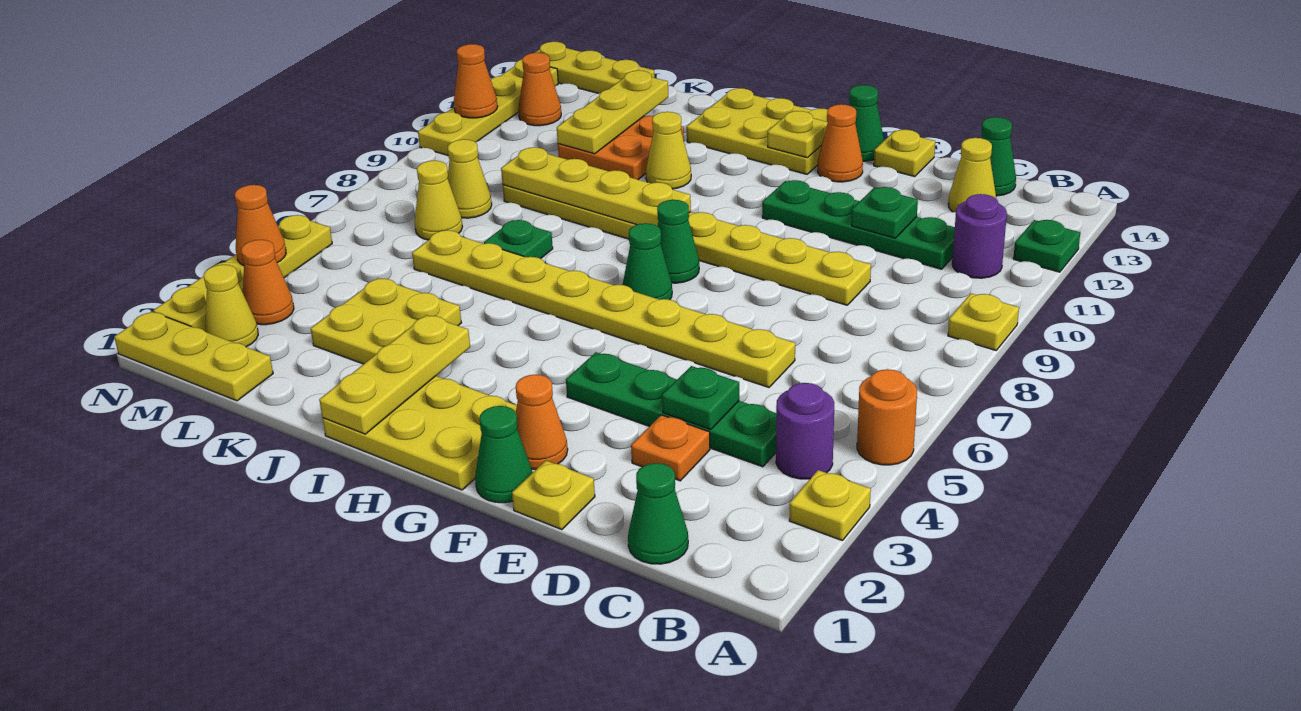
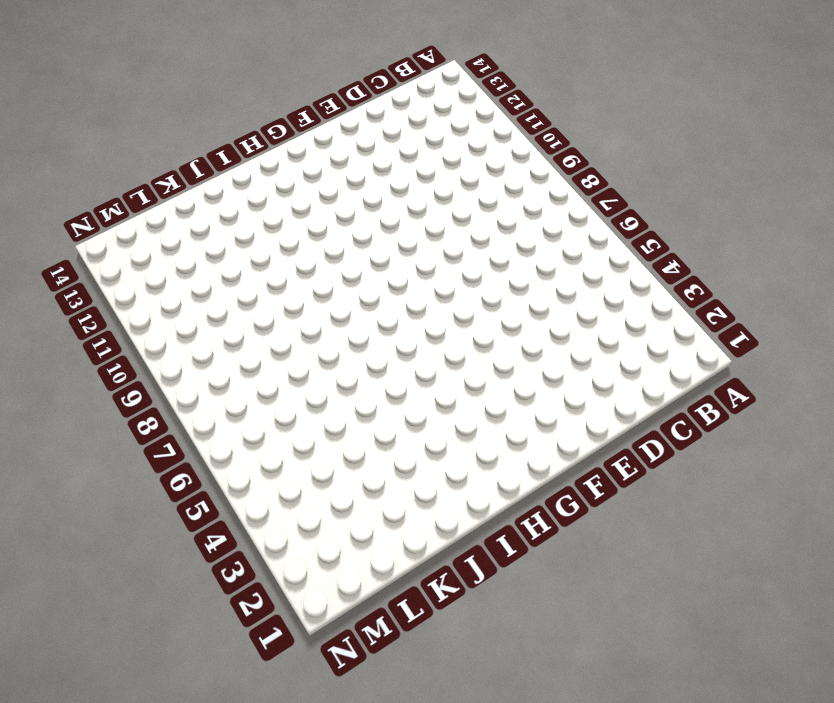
none -> yellow plate A3 level 1
none -> orange round brick A5 level 1
none -> yellow plate A9 level 1
none -> green plate A12 level 1

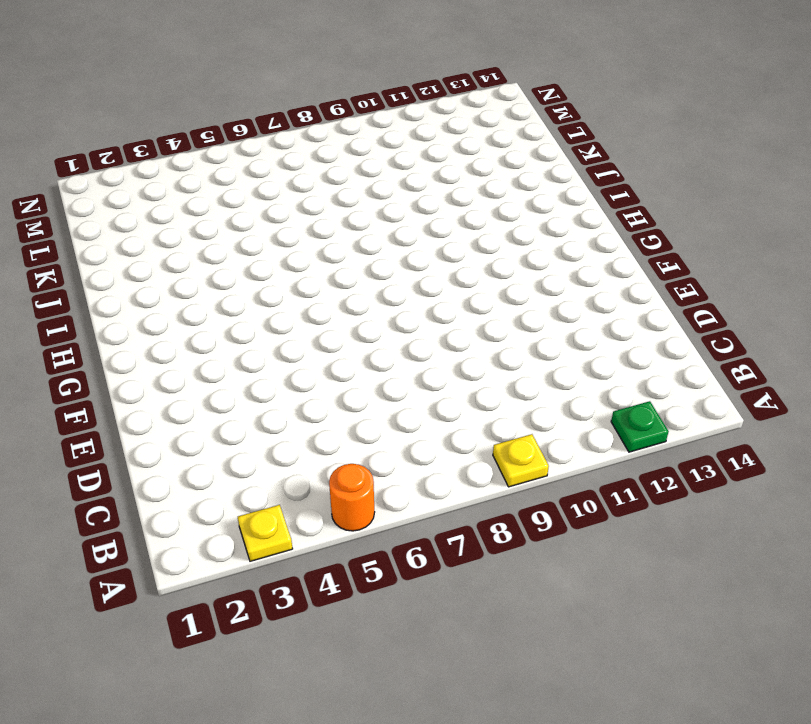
none -> purple round brick B4 level 1
none -> purple round brick B11 level 1
none -> green cone C1 level 1
none -> green plate C4:F4 level 1

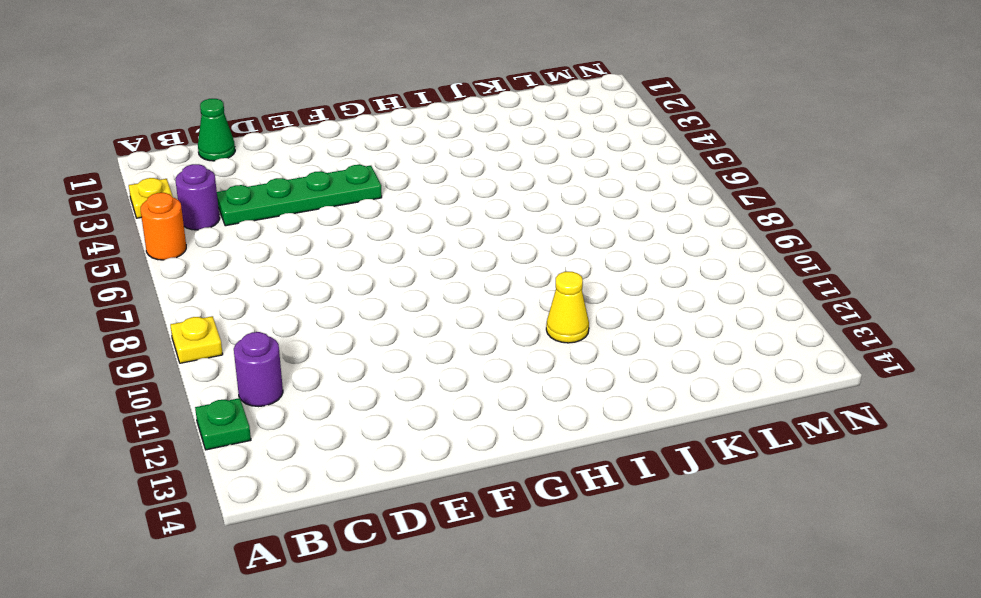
none -> green plate C11:F11 level 1
none -> yellow cone C13 level 1
none -> green cone C14 level 1
none -> orange plate D3 level 1

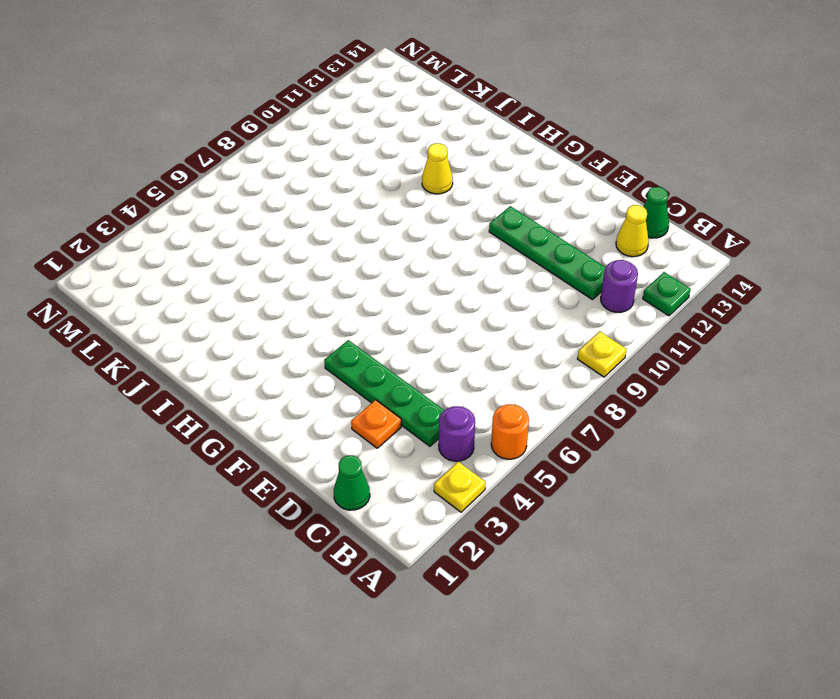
none -> yellow plate D6:K6 level 1
none -> yellow plate D9:K9 level 1
none -> yellow plate E1 level 1
none -> yellow plate E14 level 1

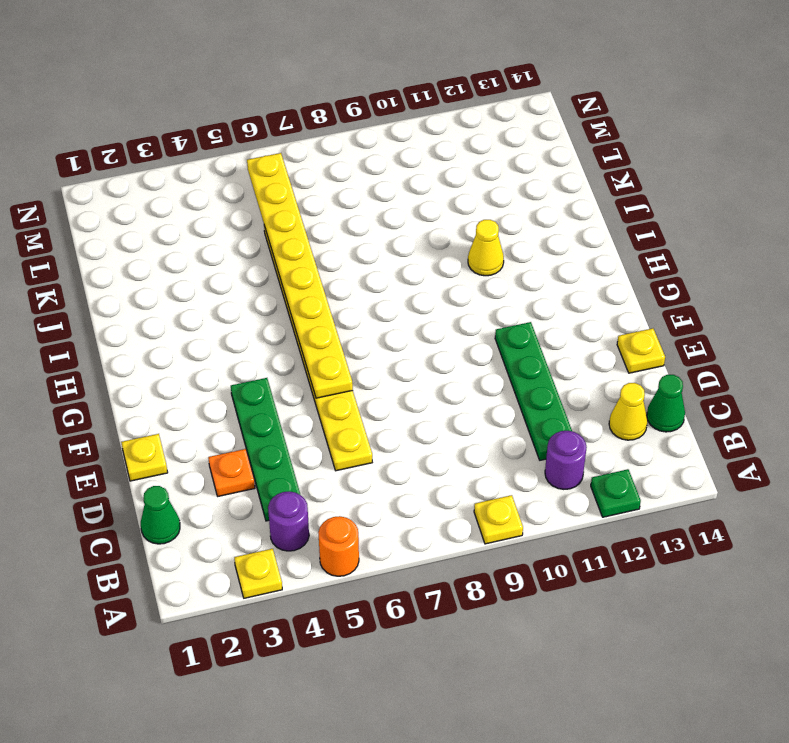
yellow plate F6:M6 level 2 -> yellow plate D9:K9 level 1
none -> green cone F1 level 1
none -> orange cone F2 level 1
none -> orange cone F13 level 1
none -> green cone F14 level 1

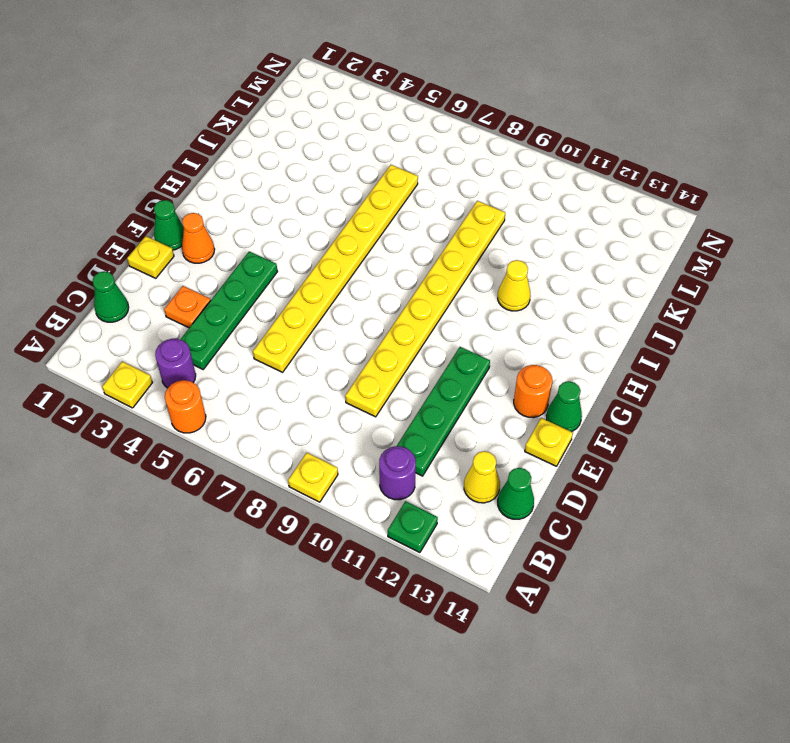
orange round brick F13 level 1 -> orange cone F13 level 1
none -> yellow plate G1:I2 level 1
none -> green cone G7 level 1
none -> green cone G8 level 1
none -> yellow plate G13:I14 level 1

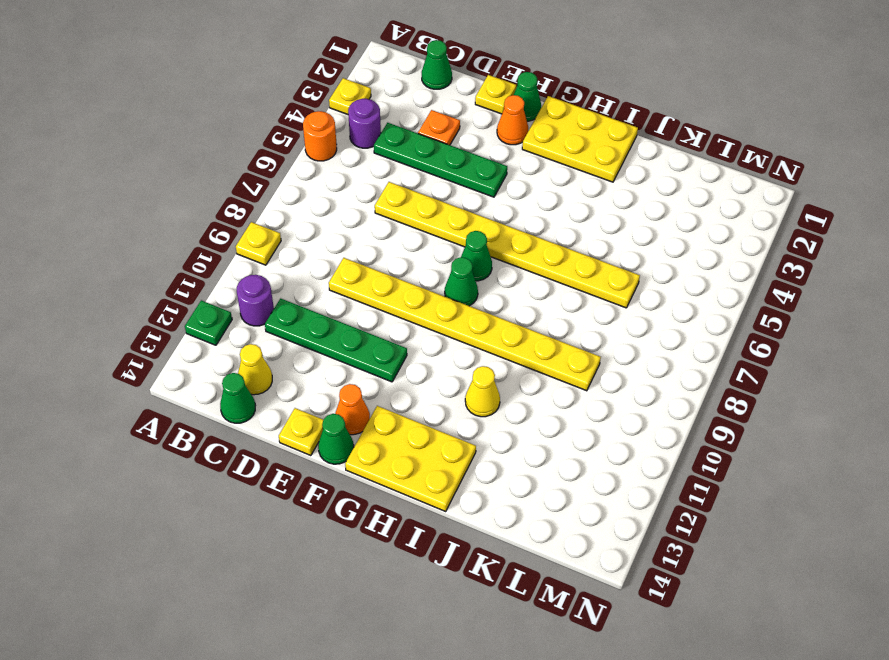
none -> yellow plate J3:K4 level 1
none -> green plate J7 level 1
none -> orange plate J11:K12 level 1
none -> yellow plate L1:N1 level 1

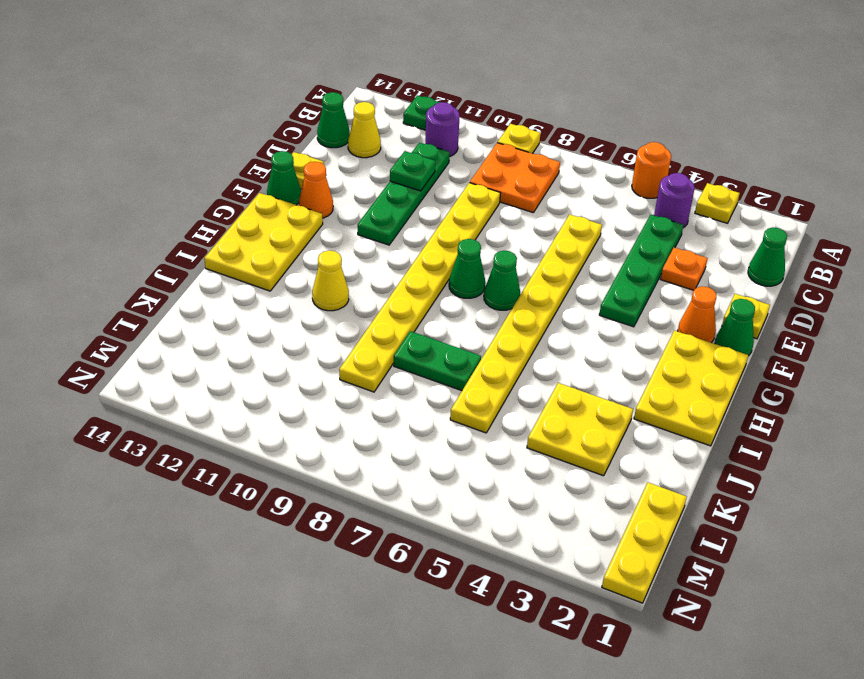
orange plate B8:C9 level 1 -> orange plate J11:K12 level 1
green plate J7:J8 level 1 -> green plate J7 level 1
none -> yellow cone L7 level 1
none -> yellow cone L8 level 1
none -> yellow plate L14:N14 level 1
none -> yellow cone M2 level 1

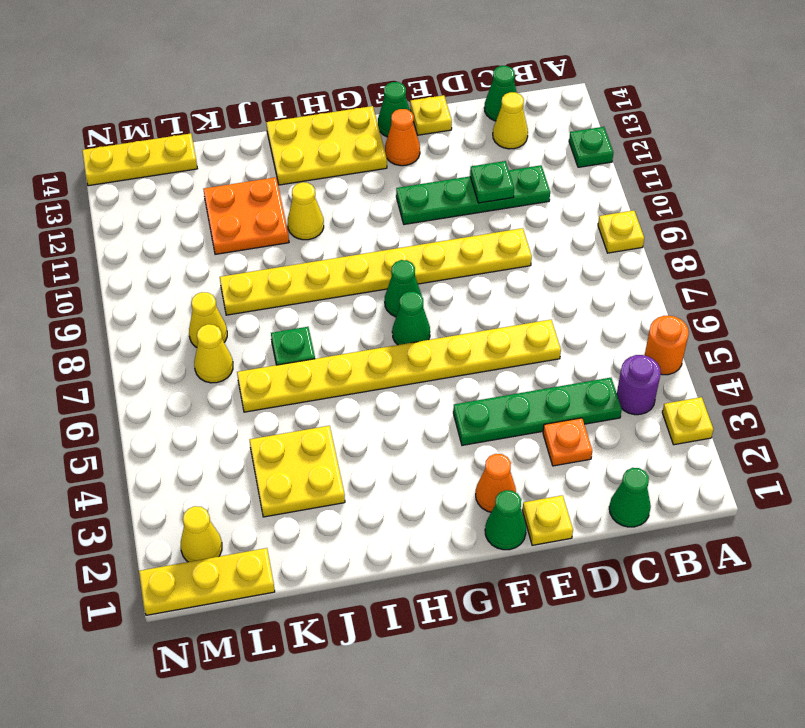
none -> purple round brick B11 level 1
none -> yellow plate G1:I2 level 1
none -> orange cone M3 level 1
none -> orange cone M12 level 1

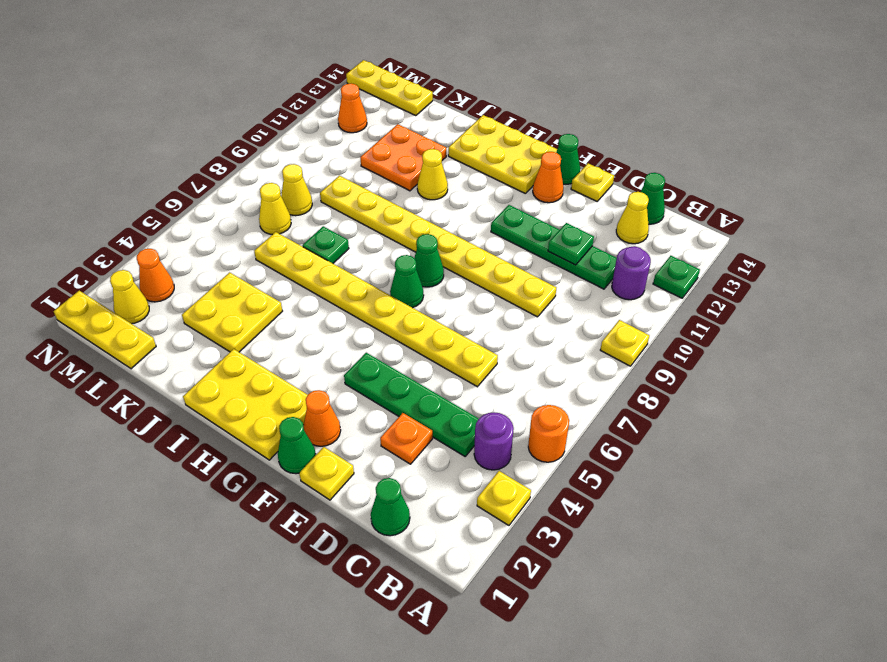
none -> yellow plate N2:N5 level 1
none -> yellow plate N10:N13 level 1
none -> green plate D4 level 2
none -> yellow plate G13 level 2

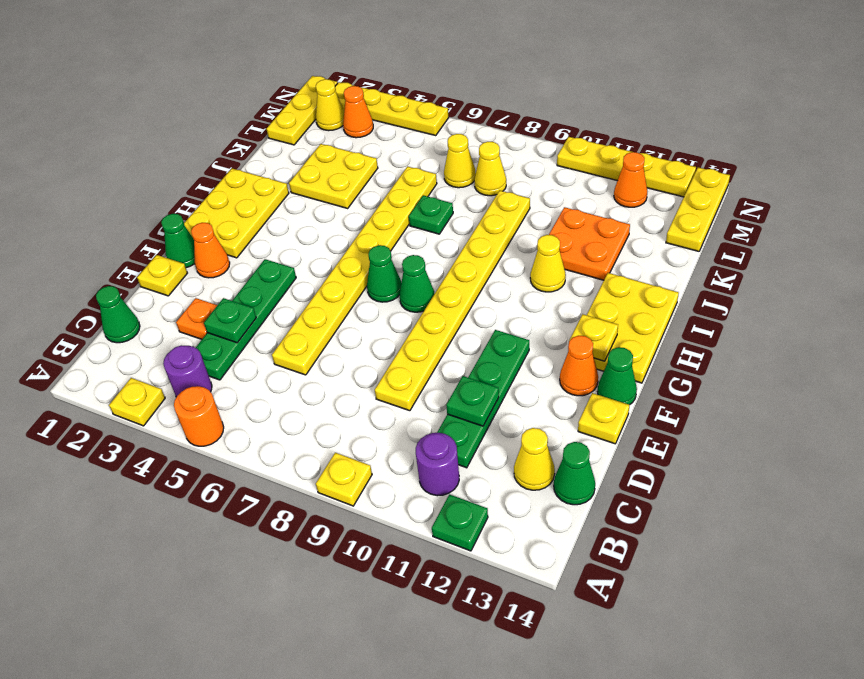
none -> yellow plate H9:K9 level 2
none -> yellow plate I1:I3 level 2
none -> yellow plate K11:K13 level 2
none -> orange cone N4 level 2

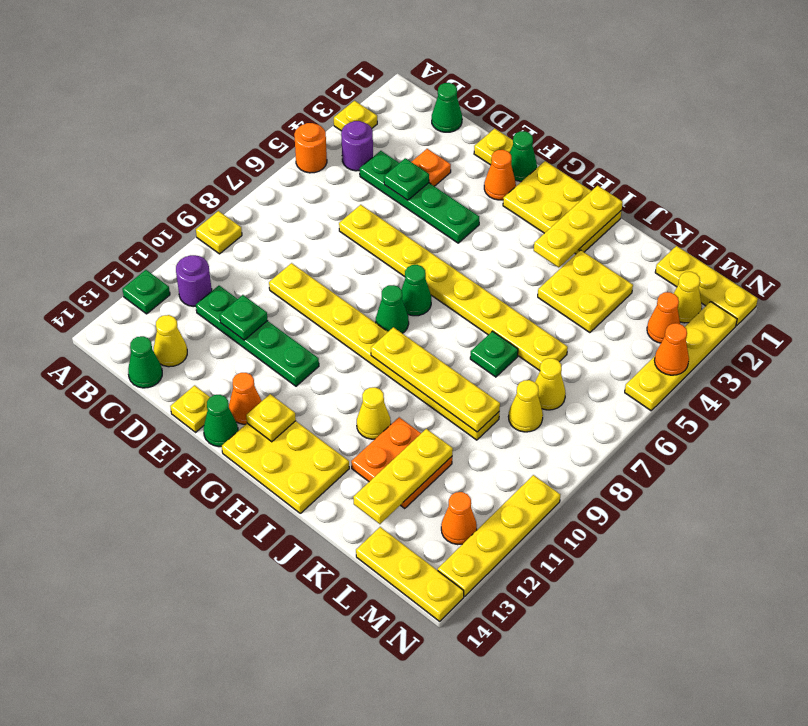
none -> orange cone N11 level 2

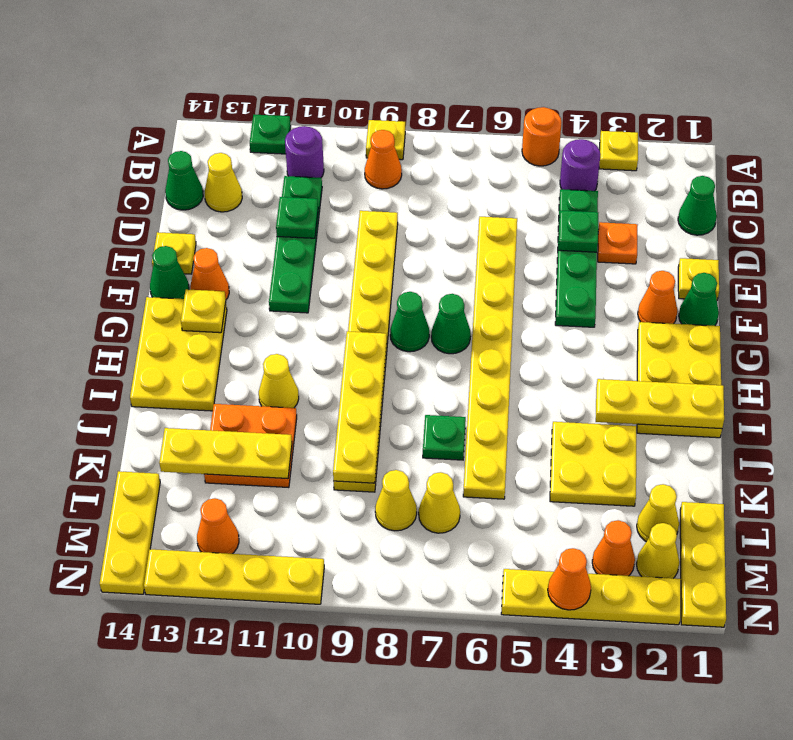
orange cone B9 level 1 -> orange cone N11 level 2
yellow cone L2 level 1 -> none

